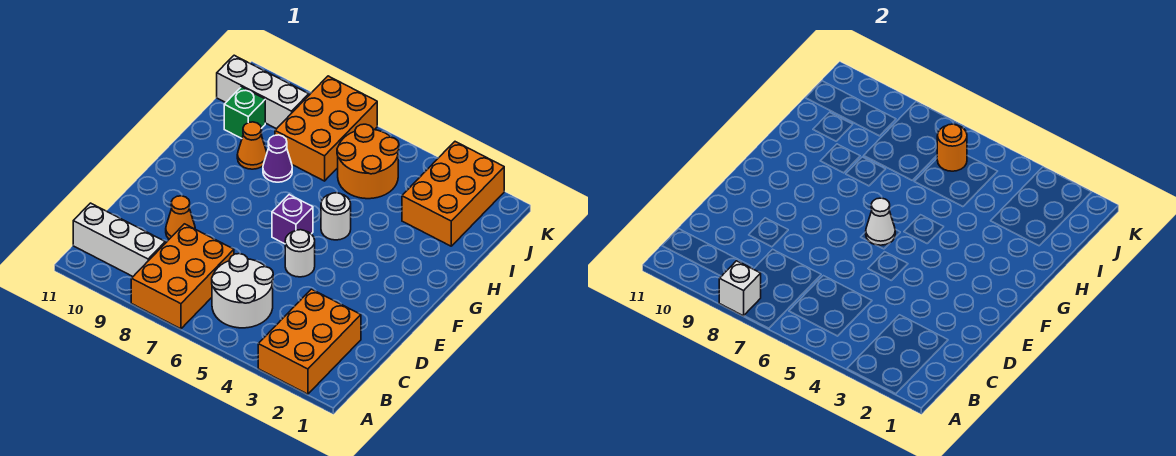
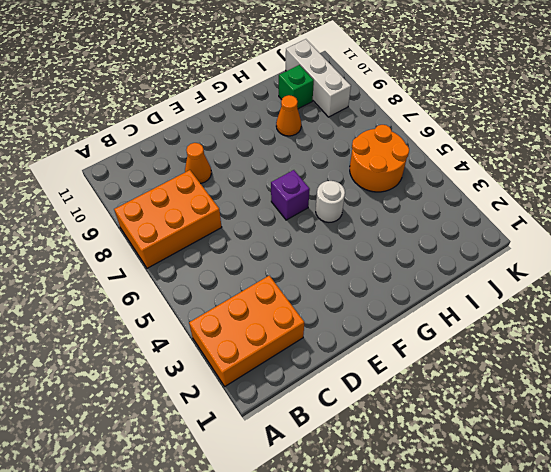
none -> white round brick B5:C6 level 1
none -> white brick B9:B11 level 1
none -> white round brick E5 level 1

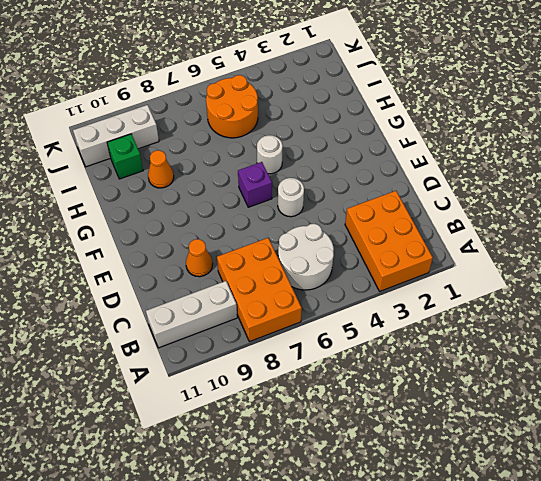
none -> purple cone H8 level 1
none -> orange brick I2:K3 level 1
none -> orange brick I7:K8 level 1

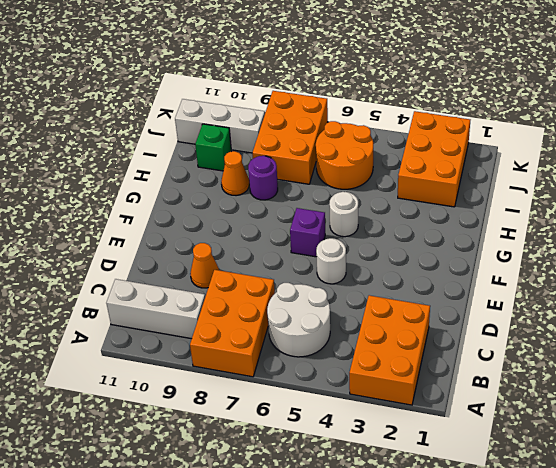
purple round brick H8 level 1 -> purple cone H8 level 1
none -> white brick A8 level 2
none -> white cone F6 level 2
none -> orange round brick J6 level 2

